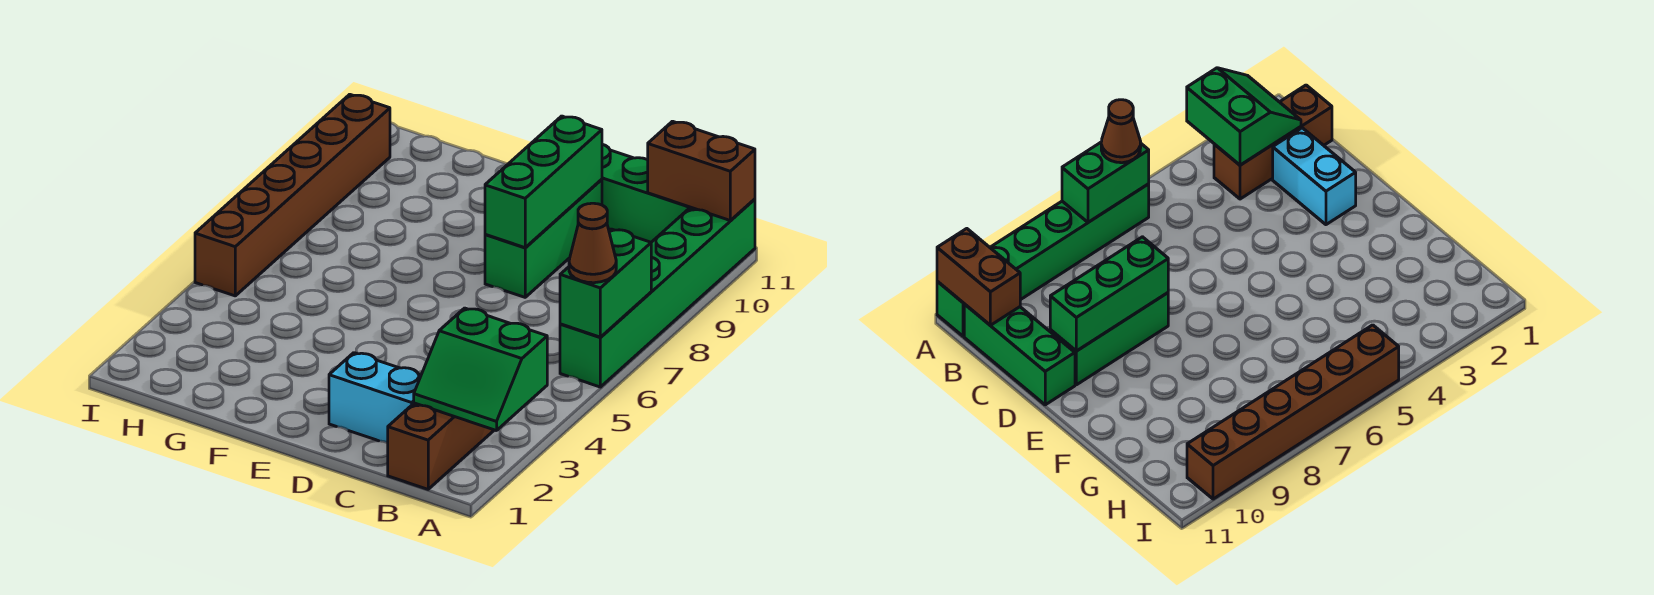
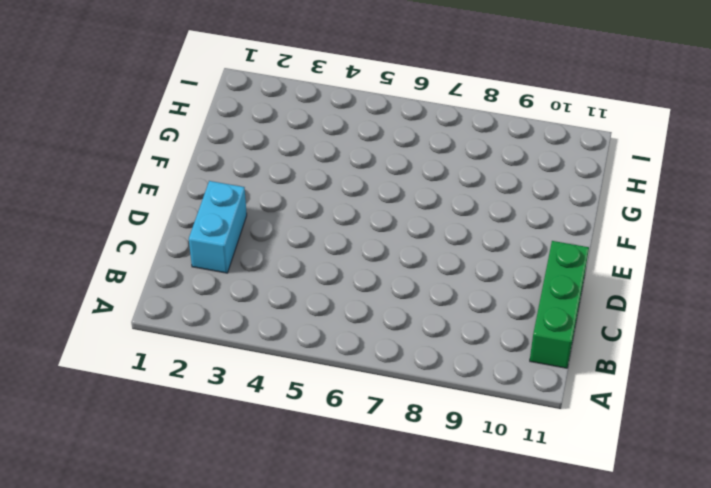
none -> green brick A6:A11 level 1
none -> brown brick B1:B3 level 1

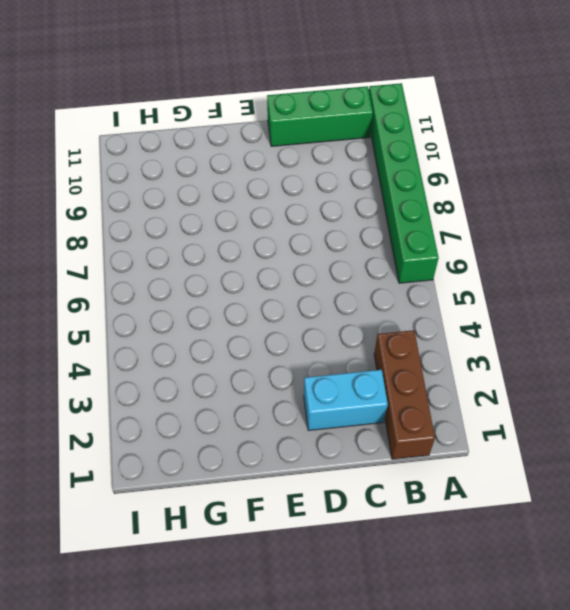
none -> green brick D8:D10 level 1
none -> brown brick I5:I10 level 1

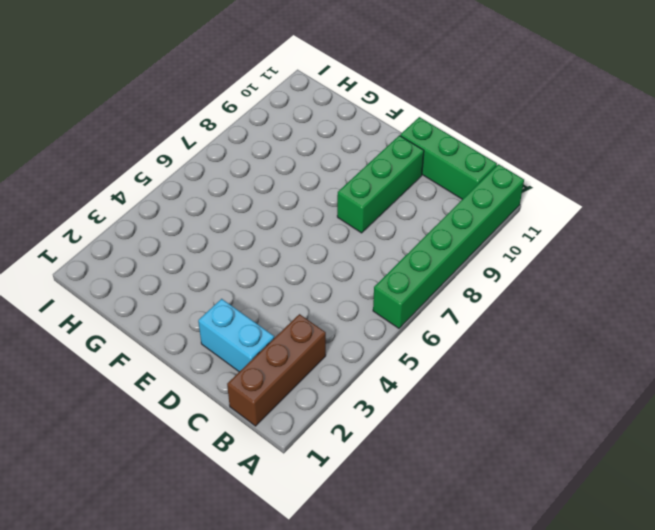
none -> brown brick I5:I10 level 1
none -> green slope A2:B3 level 2 top 3

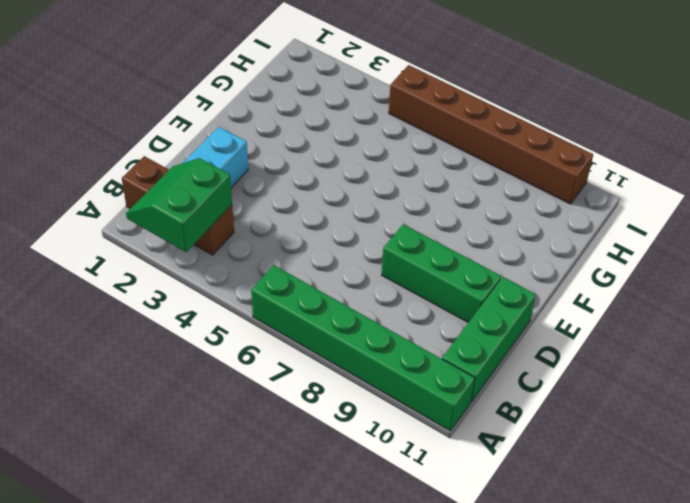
none -> green brick A6:A7 level 2
none -> brown brick A11:B11 level 2

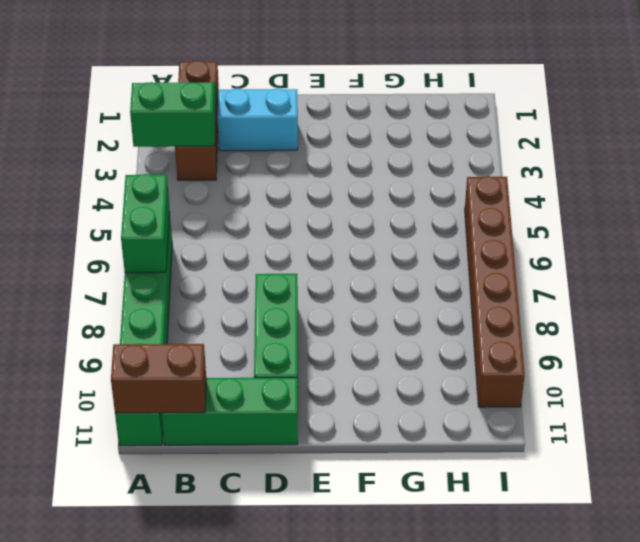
none -> green brick D8:D10 level 2
none -> brown cone A6 level 3

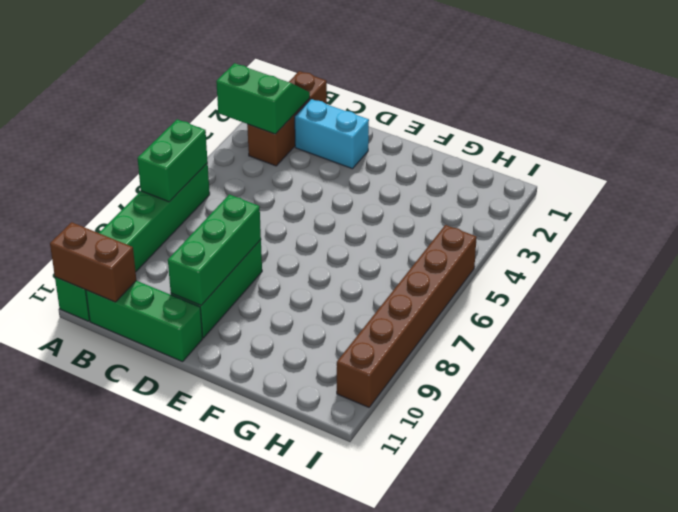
none -> brown cone A6 level 3

